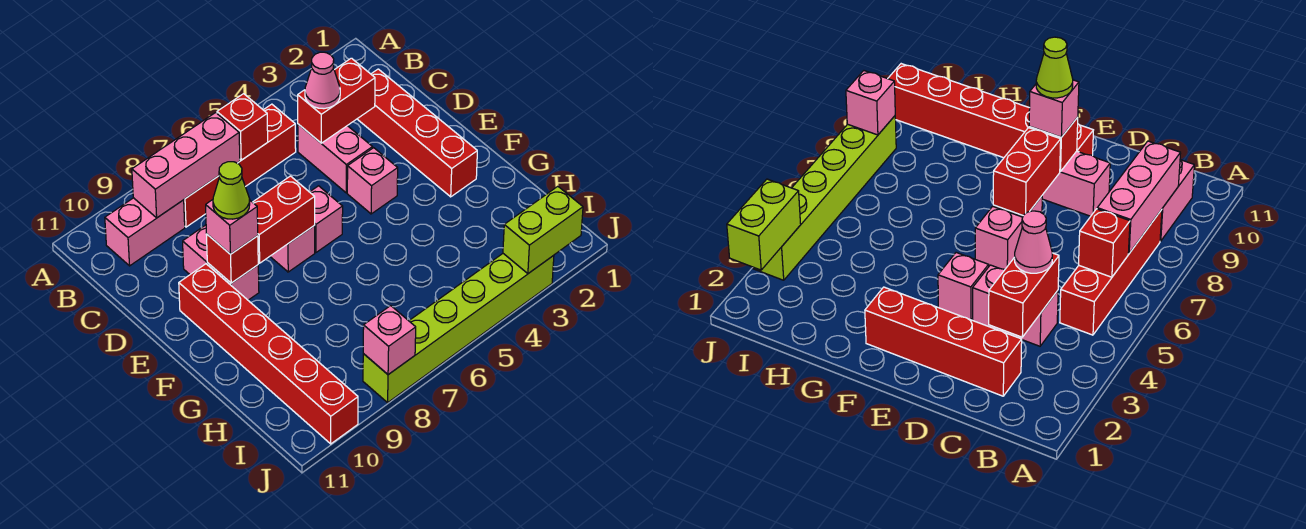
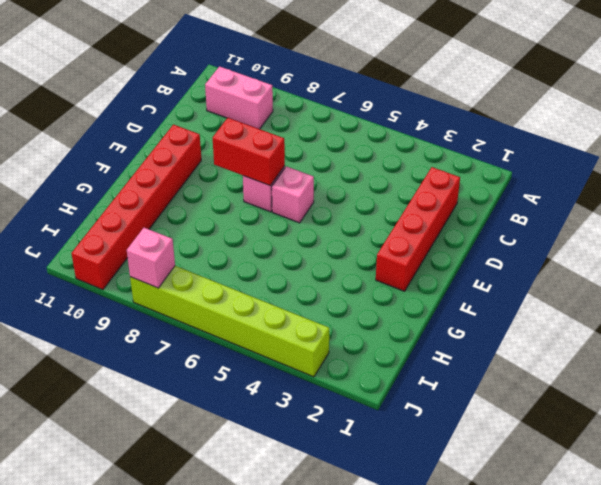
none -> red brick B5:B8 level 1
none -> pink brick C4:D4 level 1
none -> pink brick D9:E9 level 1

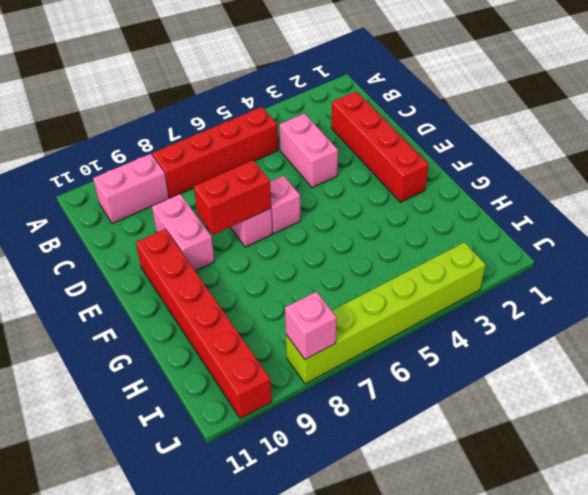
none -> pink brick E4 level 1
none -> red brick B6 level 2
none -> pink brick B7:B9 level 2

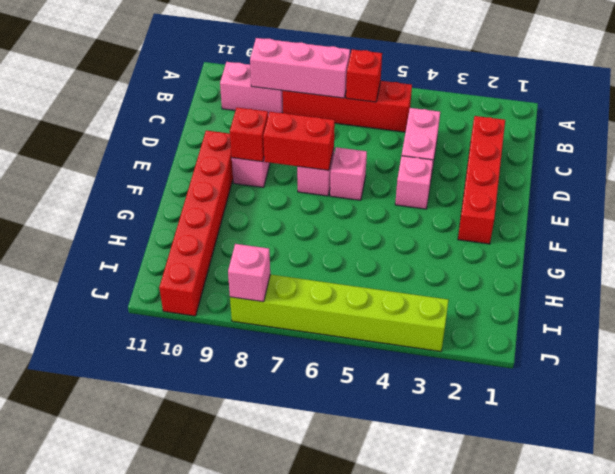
none -> red brick C3:C4 level 2
none -> lime brick J2:J3 level 2
none -> pink cone C4 level 3

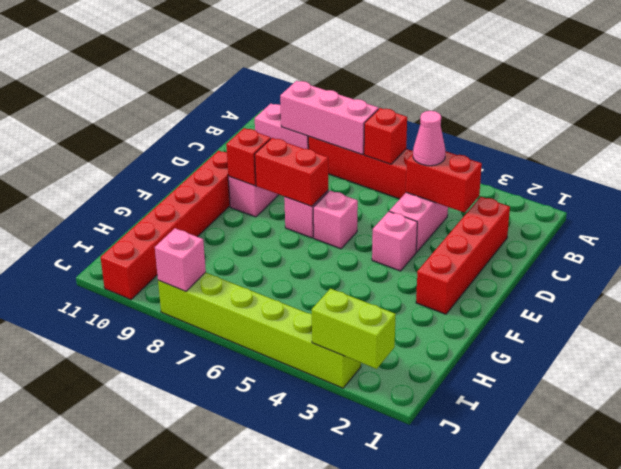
none -> pink brick E9 level 3
none -> lime cone E9 level 4

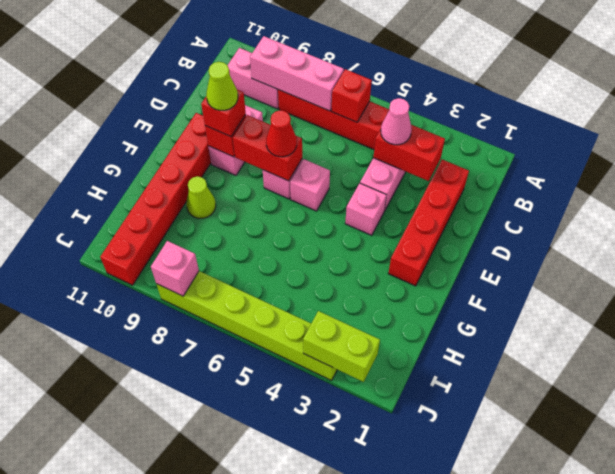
red cone E7 level 3 -> none
red brick E9 level 3 -> pink brick E9 level 3
lime cone G9 level 1 -> none

